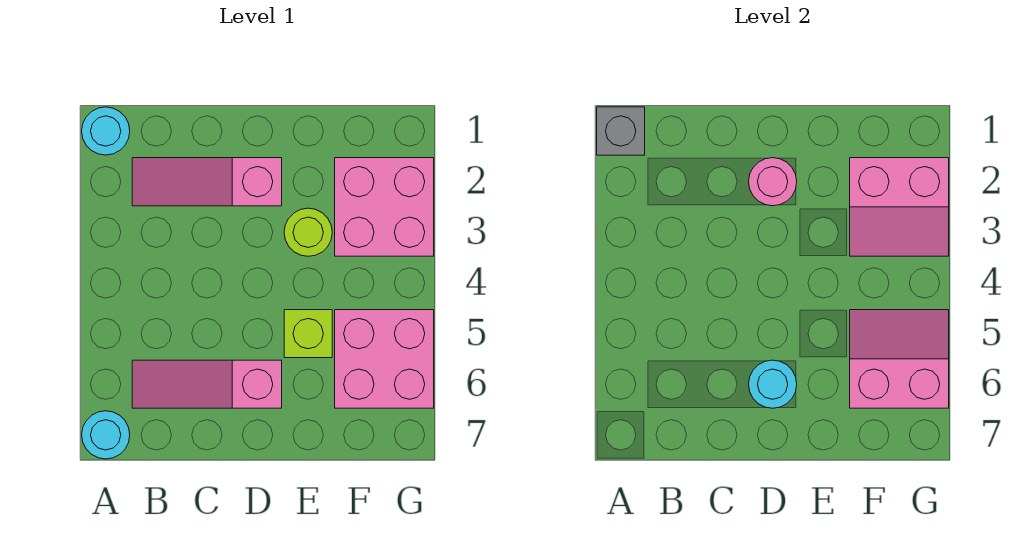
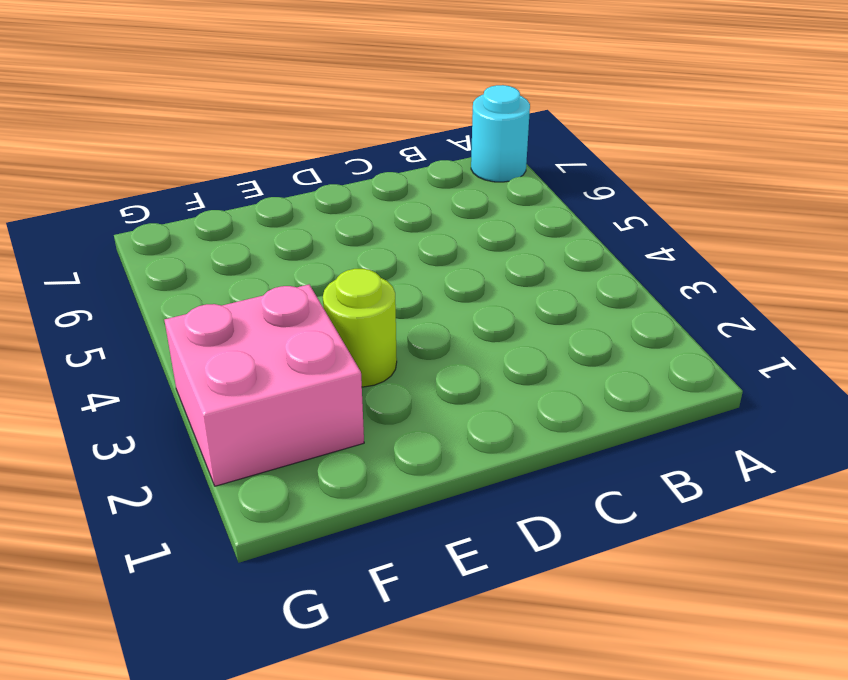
none -> cyan round brick A1 level 1
none -> pink slope B2:D2 level 1 top D
none -> pink slope B6:D6 level 1 top D

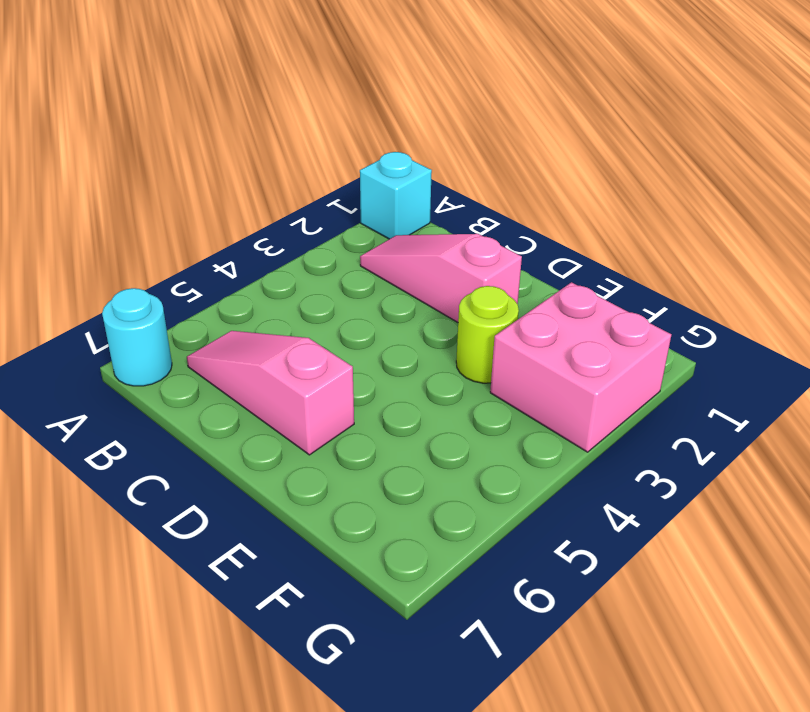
cyan brick A1 level 1 -> cyan round brick A1 level 1
none -> lime brick E5 level 1
none -> pink brick F5:G6 level 1
none -> grey brick A1 level 2

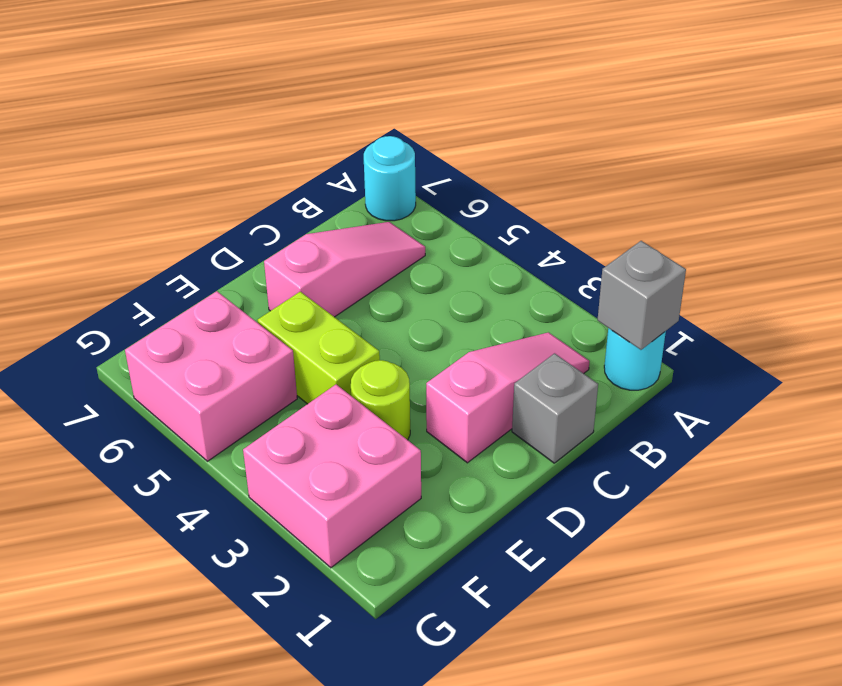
grey brick C1 level 1 -> none
lime brick E4:E5 level 1 -> lime brick E5 level 1
none -> pink round brick D2 level 2
none -> cyan round brick D6 level 2
none -> pink slope F2:G3 level 2 top 2

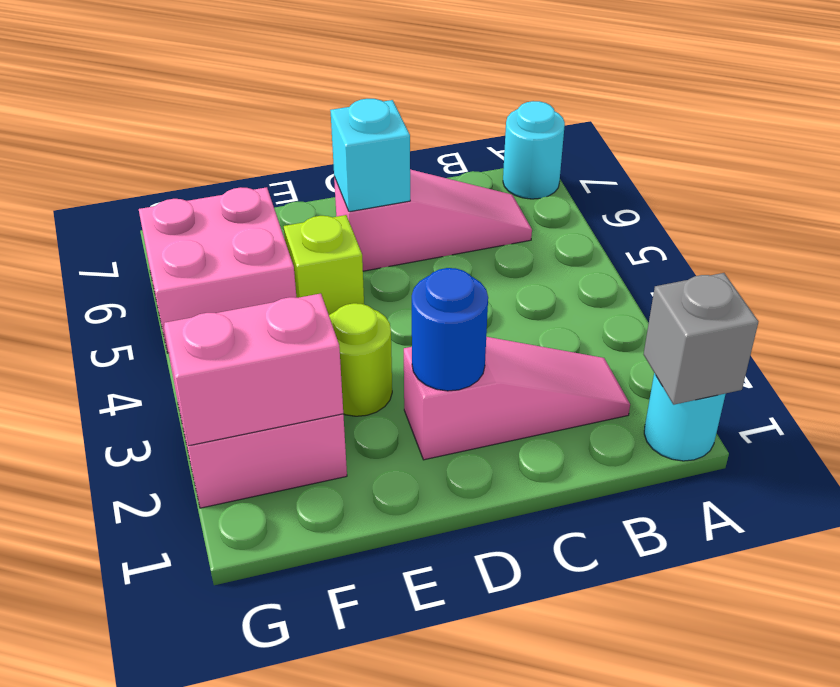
blue round brick D2 level 2 -> pink round brick D2 level 2
cyan brick D6 level 2 -> cyan round brick D6 level 2
none -> pink slope F5:G6 level 2 top 6

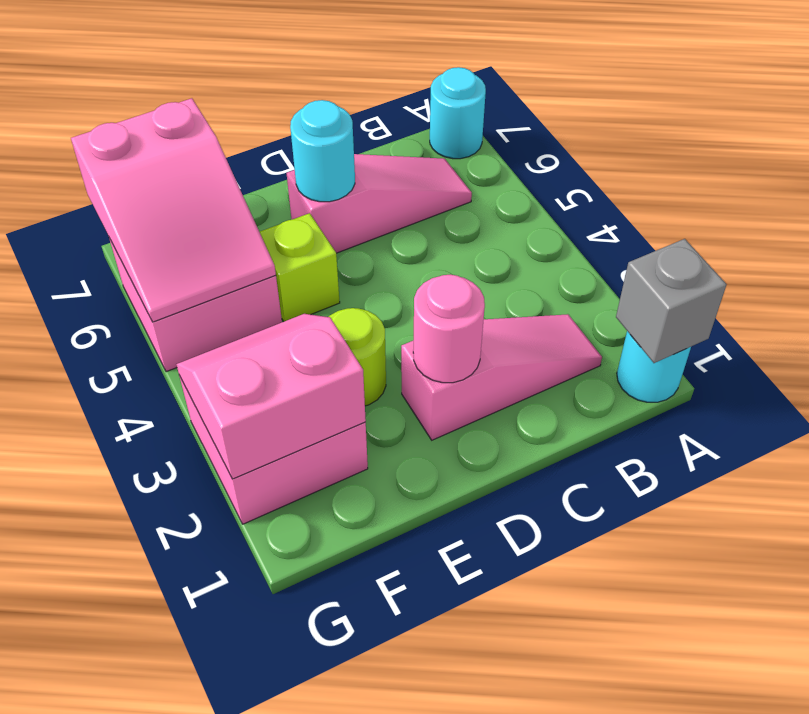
pink slope F5:G7 level 2 top 7 -> pink slope F5:G6 level 2 top 6

